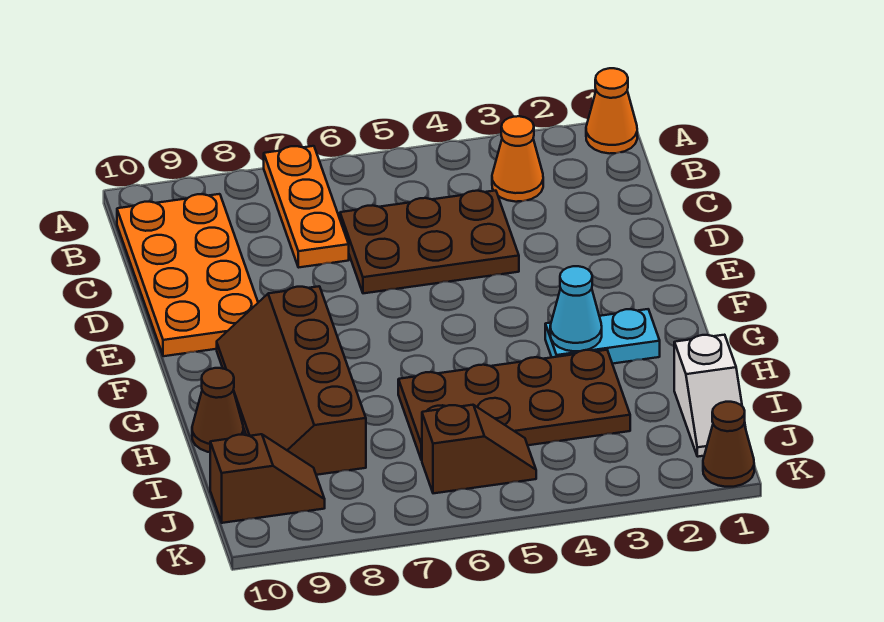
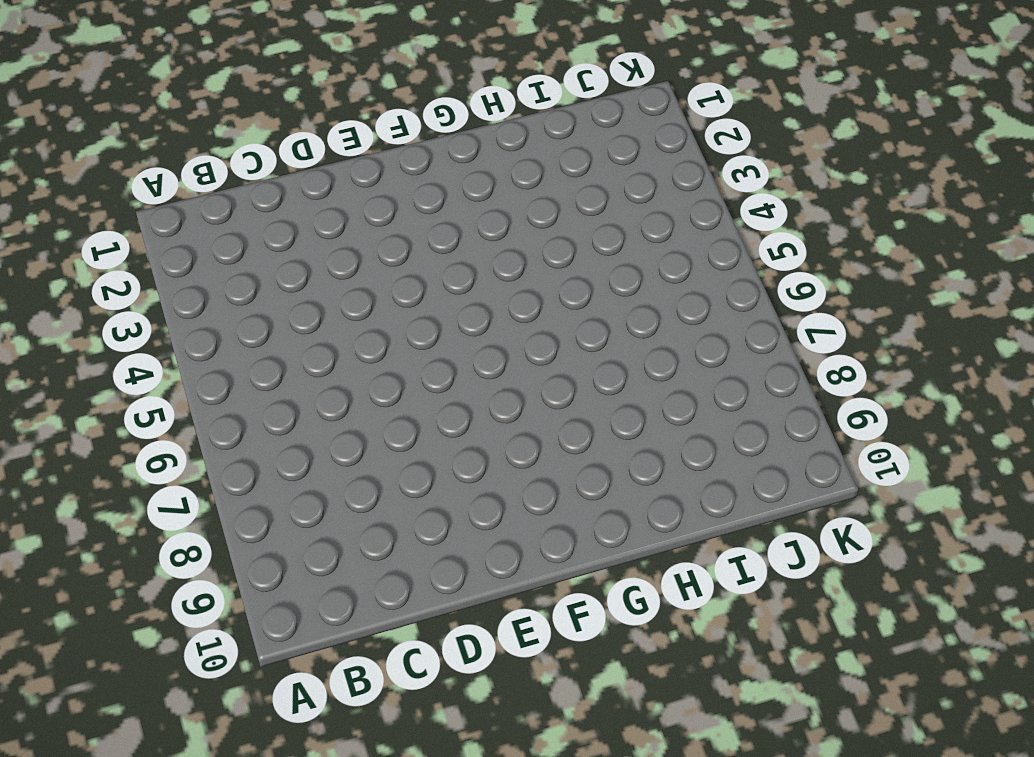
none -> orange cone A1 level 1
none -> orange plate A7:C7 level 1
none -> orange cone B3 level 1

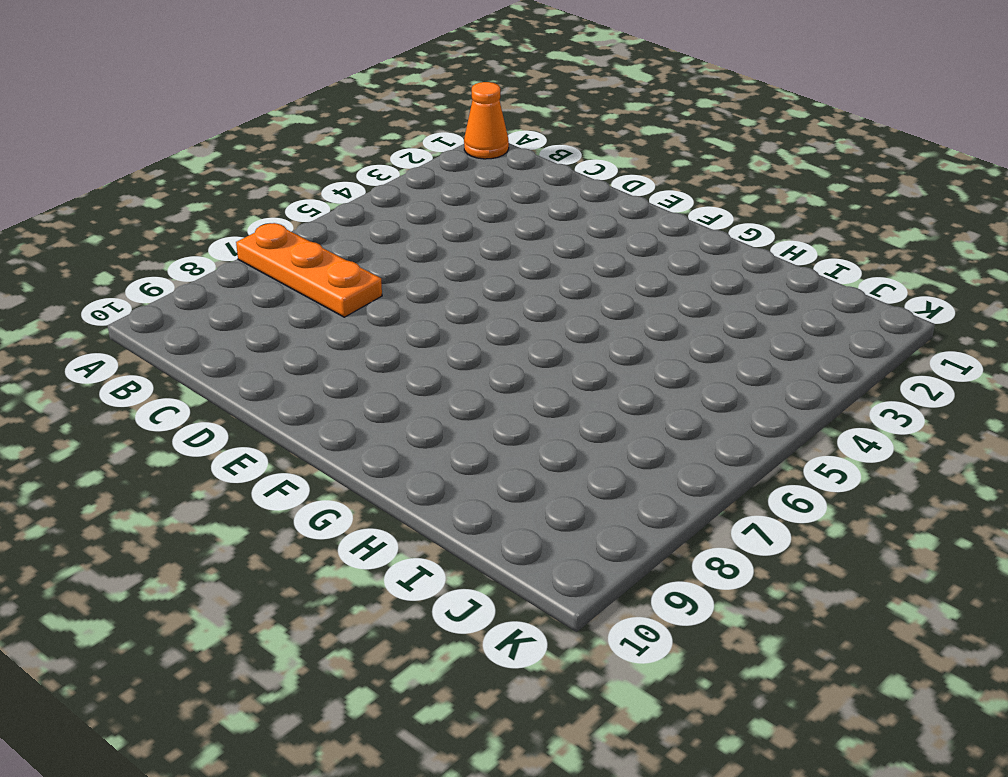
none -> orange cone B3 level 1
none -> orange plate B9:E10 level 1
none -> brown plate C4:D6 level 1

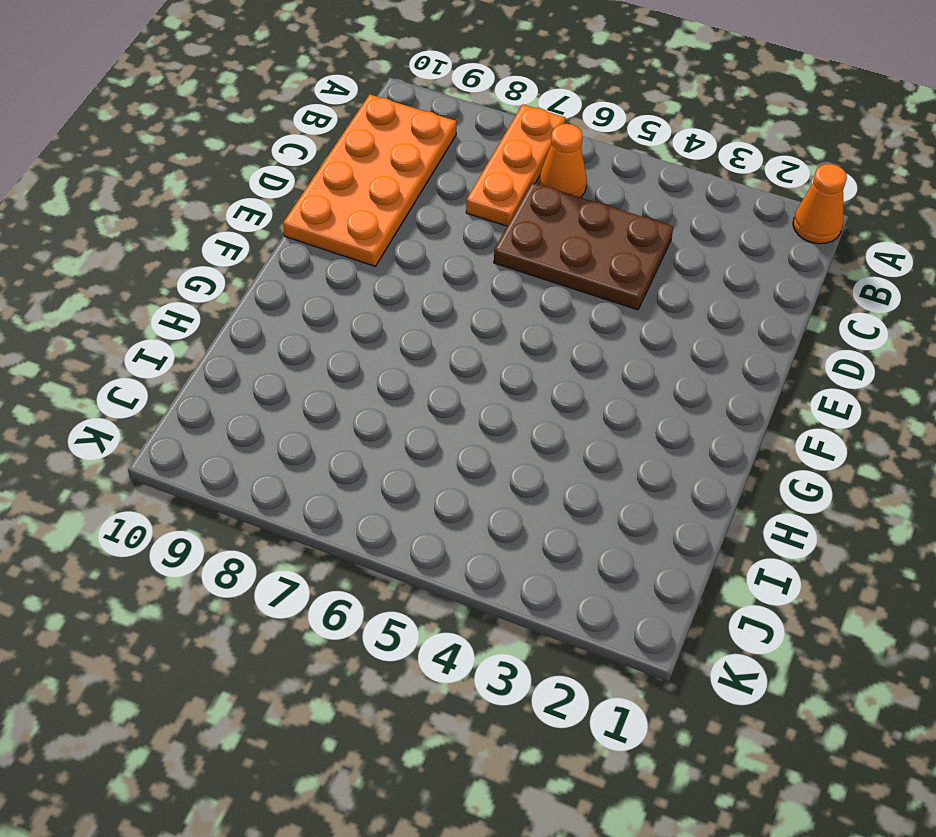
orange cone B6 level 1 -> orange cone B3 level 1
none -> brown slope F8:I9 level 1 top 8
none -> cyan plate G2:G3 level 1
none -> brown plate H3:I6 level 1

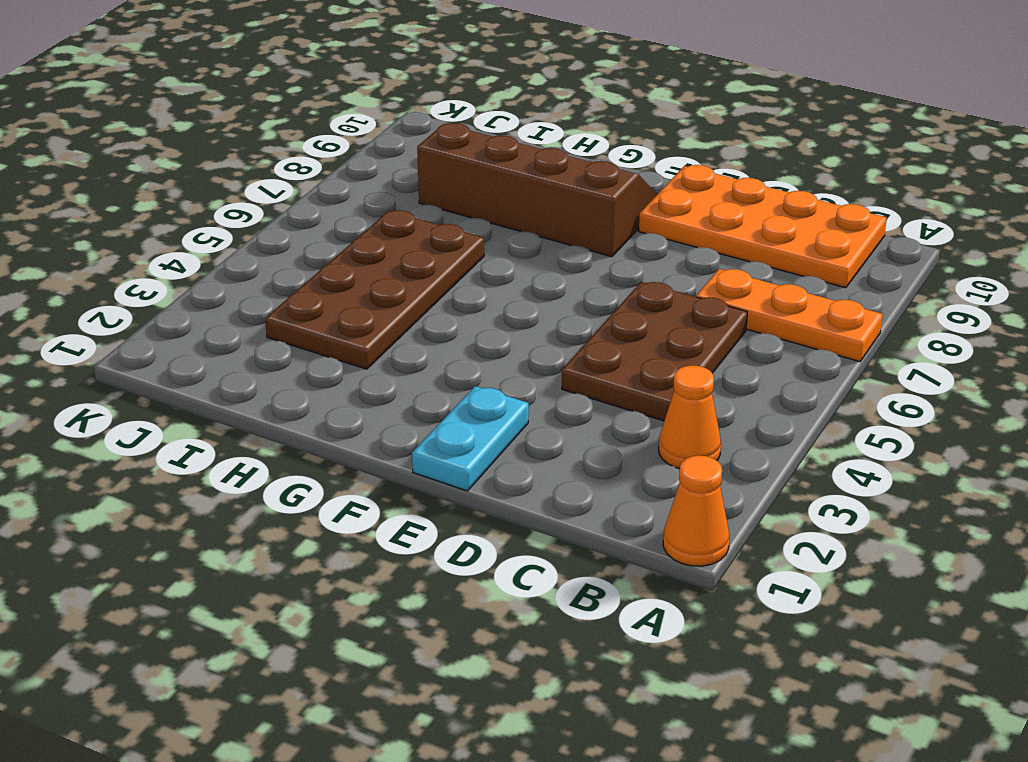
cyan plate E1:E2 level 1 -> cyan plate G2:G3 level 1
none -> brown cone H10 level 1
none -> white slope I1:J1 level 1 top I
none -> brown slope J5:J6 level 1 top 6

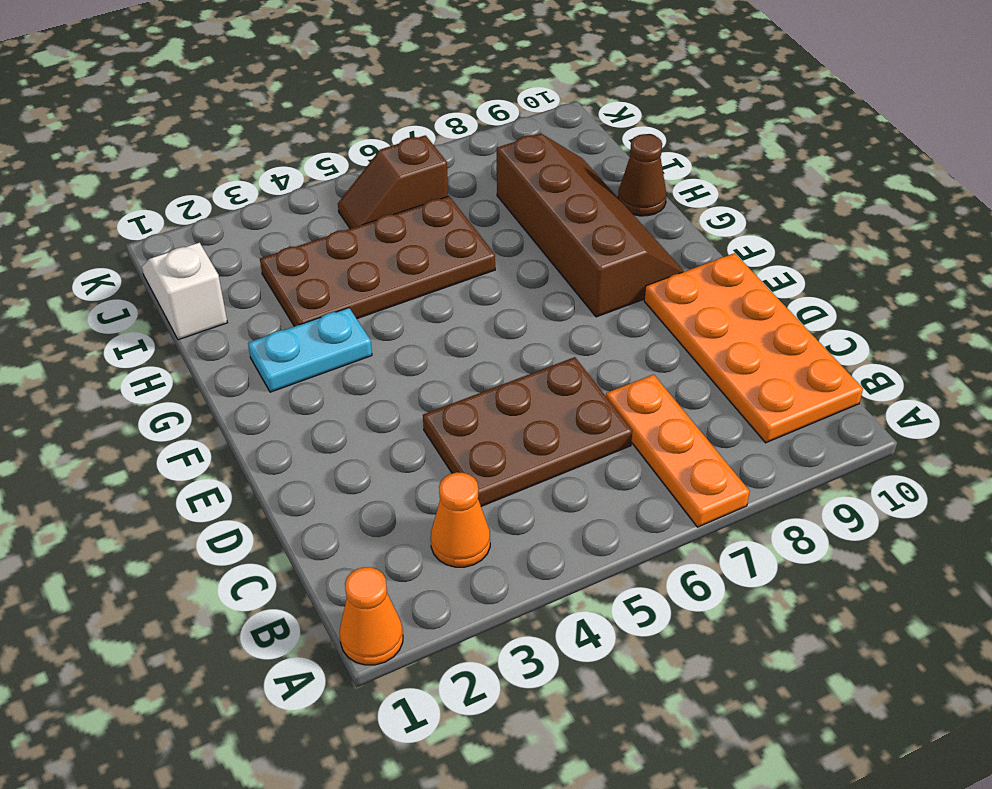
none -> brown slope J9:J10 level 1 top 10
none -> brown cone K1 level 1
none -> cyan cone G3 level 2

